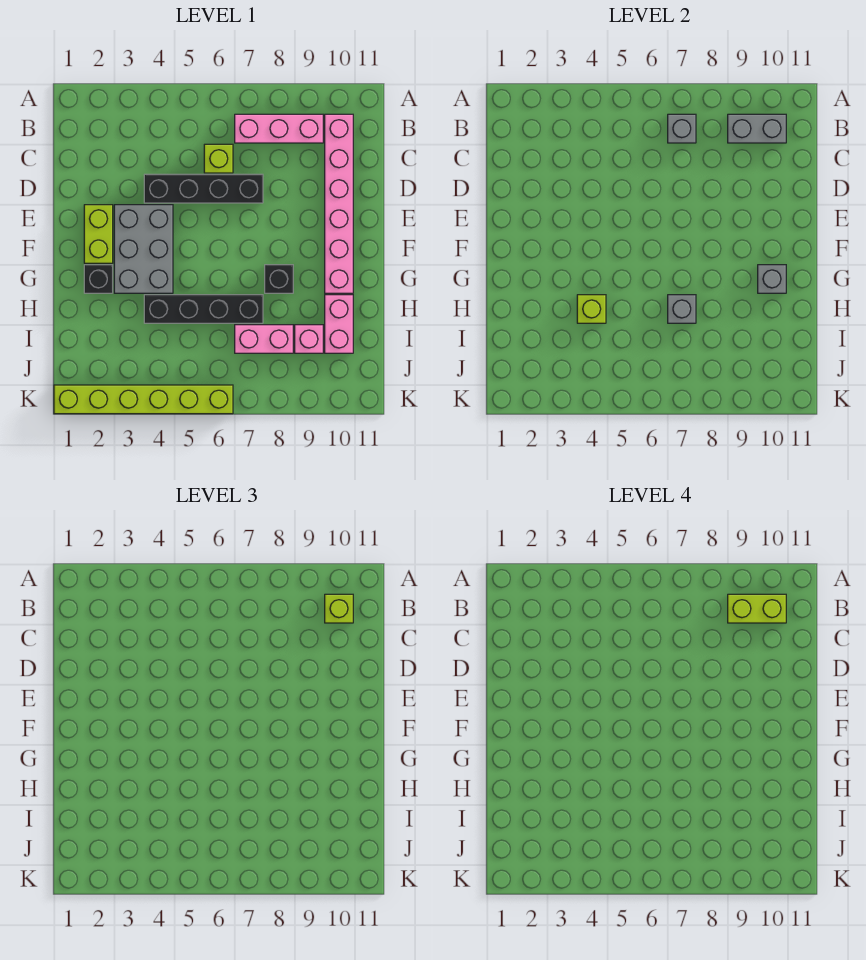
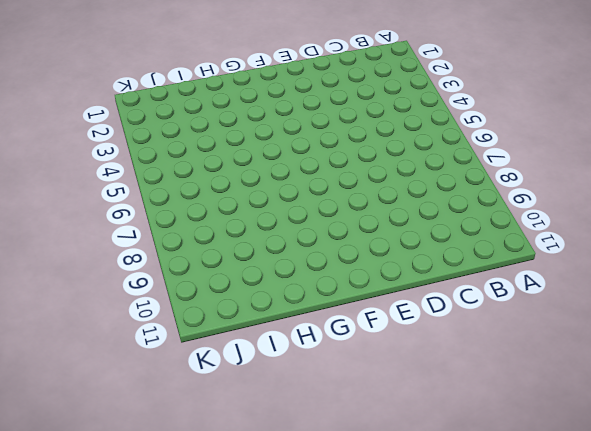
none -> pink brick B7:B9 level 1
none -> pink brick B10:G10 level 1
none -> lime brick C6 level 1

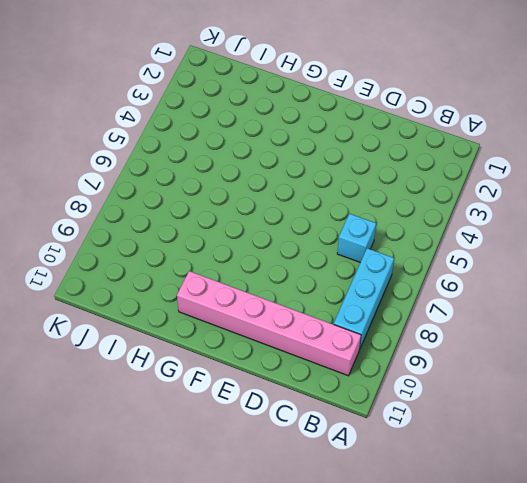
cyan brick B7:B9 level 1 -> pink brick B7:B9 level 1
cyan brick C6 level 1 -> lime brick C6 level 1
none -> black brick D4:D7 level 1
none -> lime brick E2:F2 level 1
none -> grey brick E3:G4 level 1

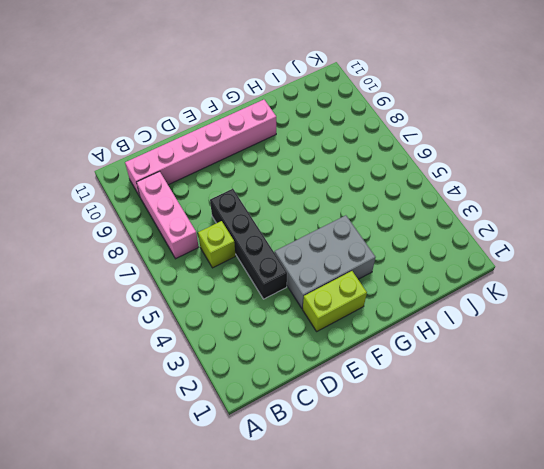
none -> black brick G2 level 1
none -> black brick G8 level 1
none -> black brick H4:H7 level 1

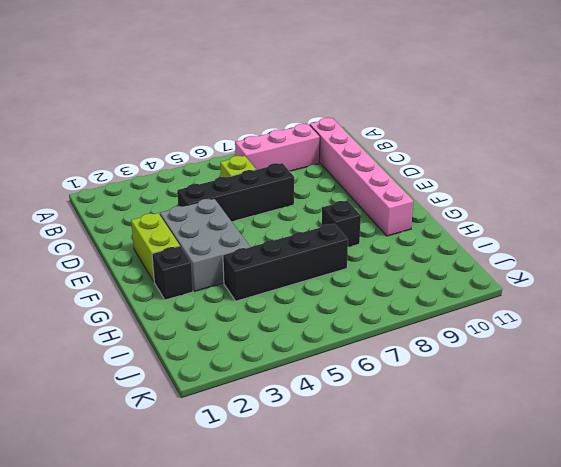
none -> pink brick H10:I10 level 1
none -> pink brick I7:I8 level 1
none -> pink brick I9 level 1

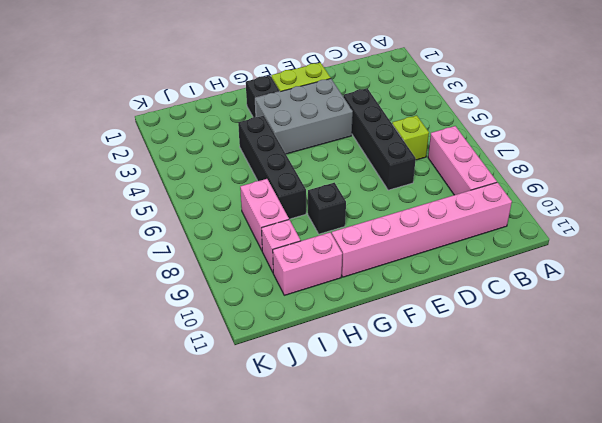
none -> lime brick K1:K6 level 1
none -> grey brick B7 level 2
none -> grey brick B9:B10 level 2

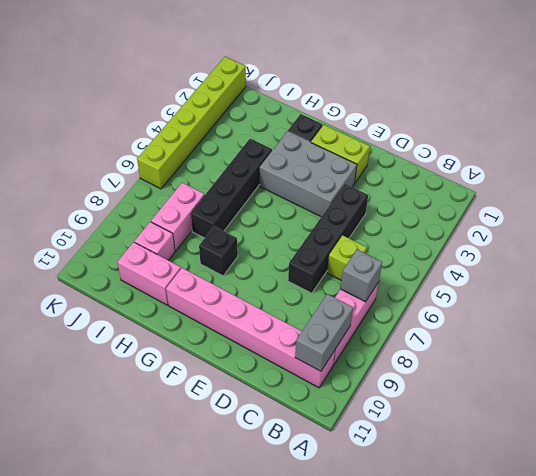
none -> grey brick G10 level 2
none -> lime brick H4 level 2
none -> grey brick H7 level 2

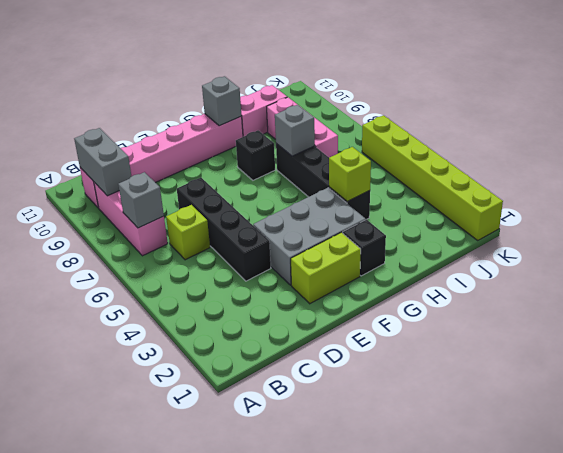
none -> lime brick B10 level 3
none -> lime brick B9:B10 level 4

